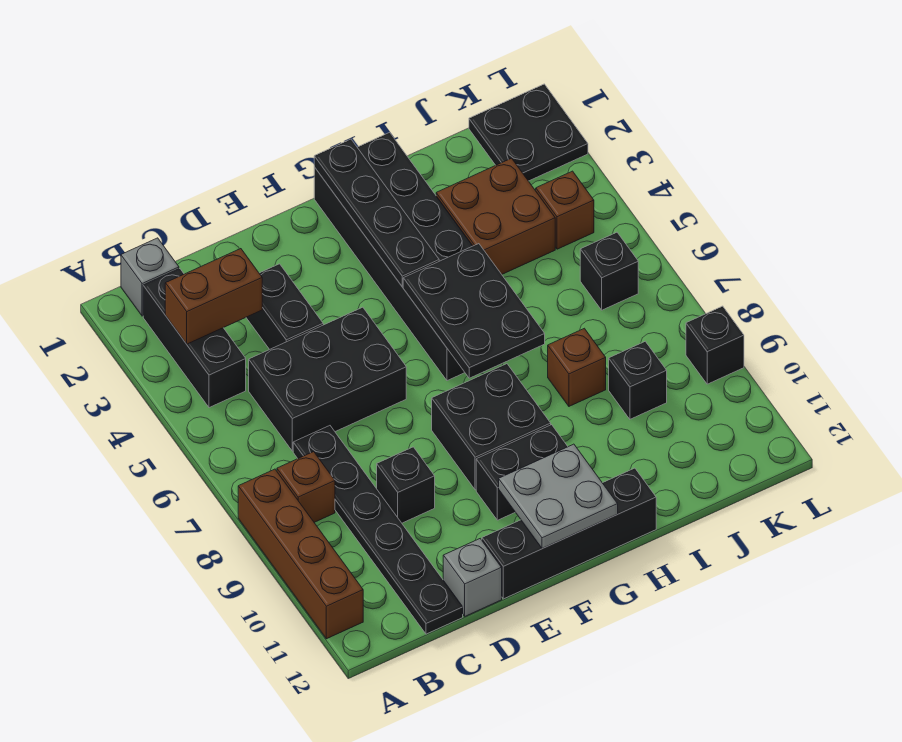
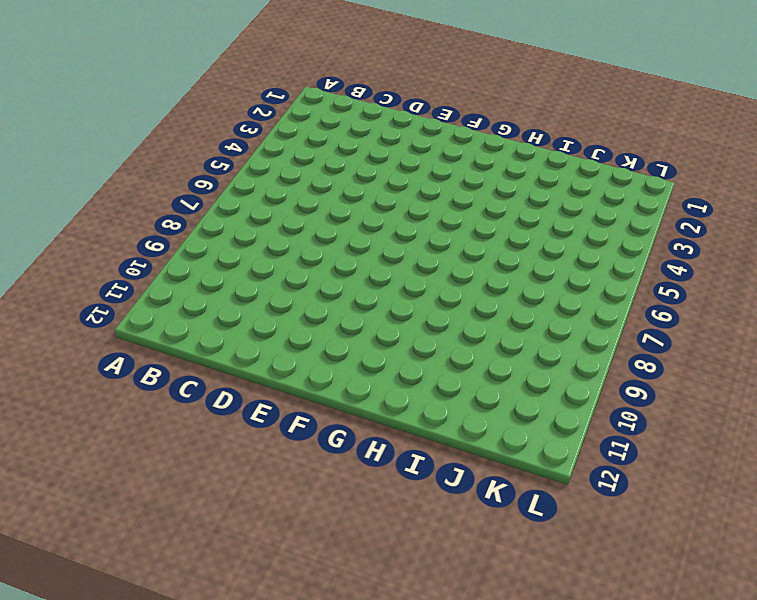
none -> brown brick A8:A11 level 1
none -> grey brick B1 level 1
none -> black brick B2:B4 level 1

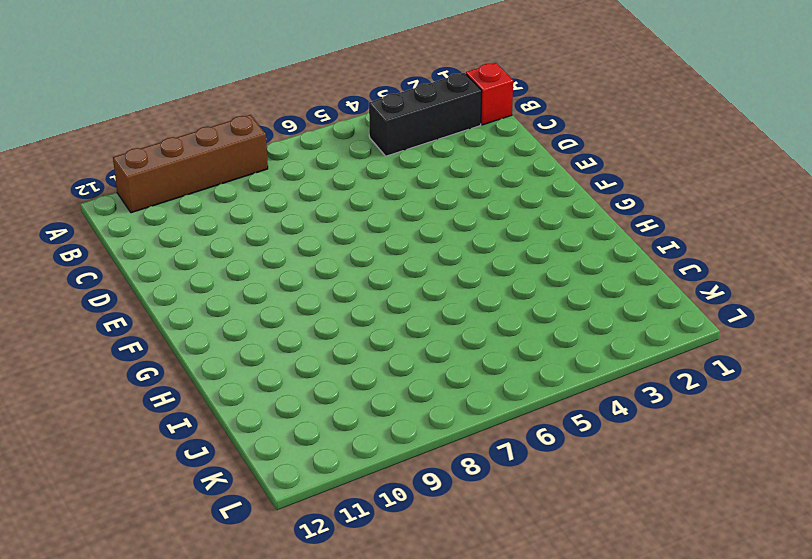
red brick B1 level 1 -> grey brick B1 level 1
none -> brown brick B8 level 1
none -> black brick C5:E6 level 1
none -> black plate C7:C12 level 1

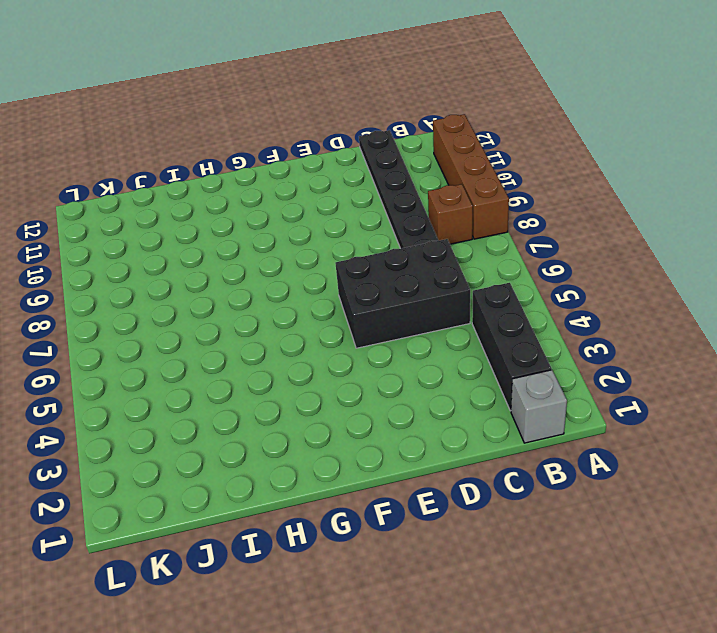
none -> black brick D3:D4 level 1
none -> black brick D9 level 1
none -> grey brick D12 level 1

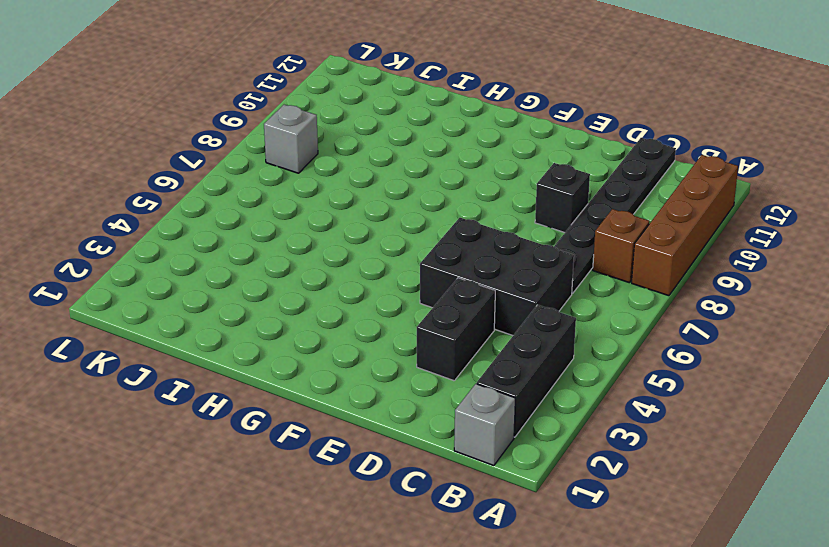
grey brick K8 level 1 -> grey brick D12 level 1
none -> black brick E12:H12 level 1
none -> black brick F8:G9 level 1
none -> black brick F10:G10 level 1

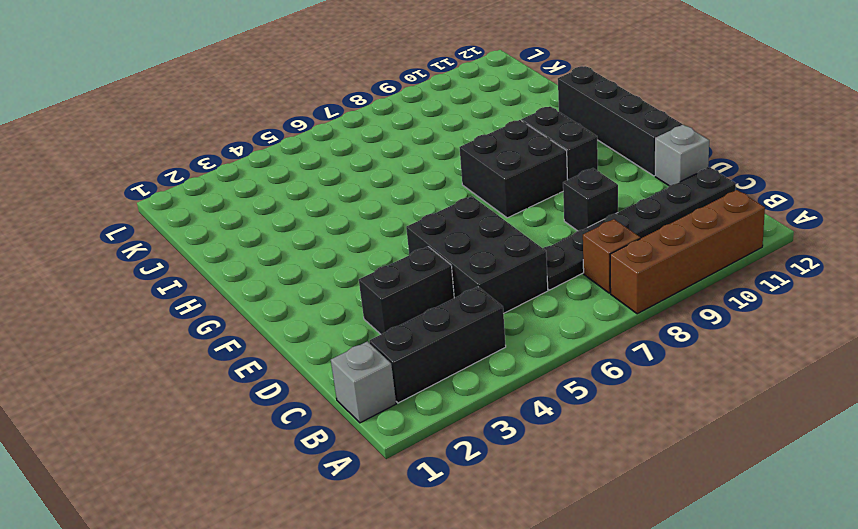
none -> black brick G1:H6 level 1
none -> brown brick I3:J4 level 1
none -> brown brick I8 level 1

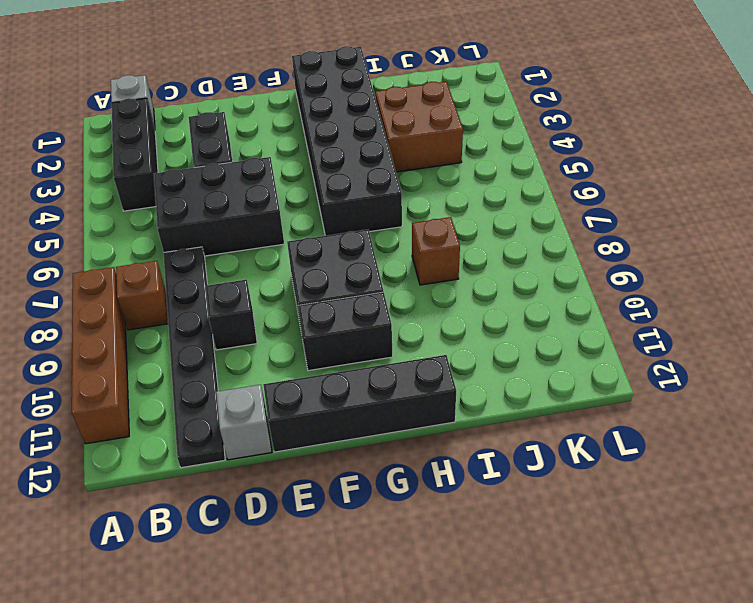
none -> black brick J9 level 1
none -> black plate K1:L2 level 1
none -> brown brick K4 level 1

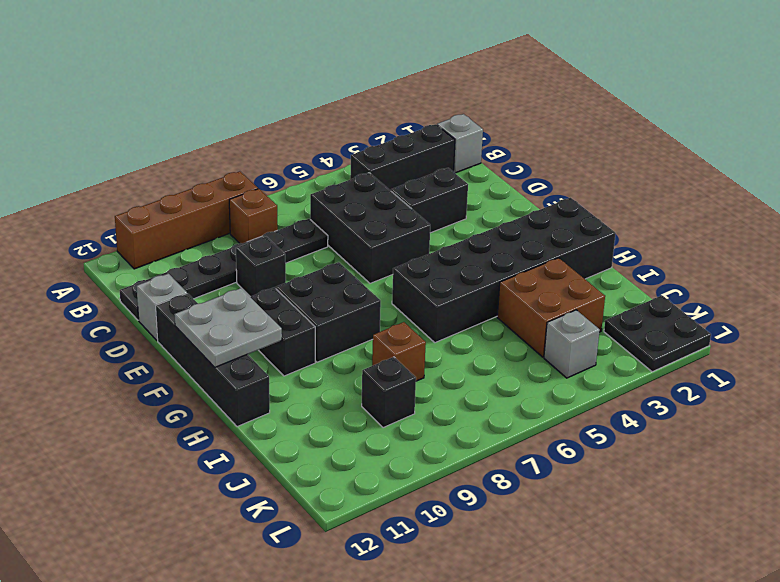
grey brick K4 level 1 -> brown brick K4 level 1
none -> black brick K6 level 1
none -> black brick L9 level 1
none -> brown brick B3:C3 level 2

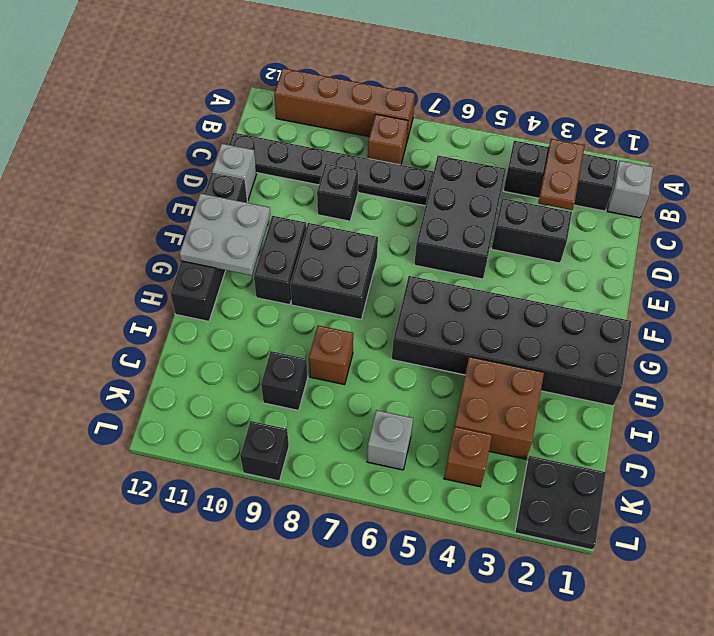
brown plate B3:C3 level 2 -> brown brick B3:C3 level 2
grey brick K6 level 1 -> black brick K6 level 1
none -> black plate G1:G4 level 2
none -> black plate G5:H7 level 2

